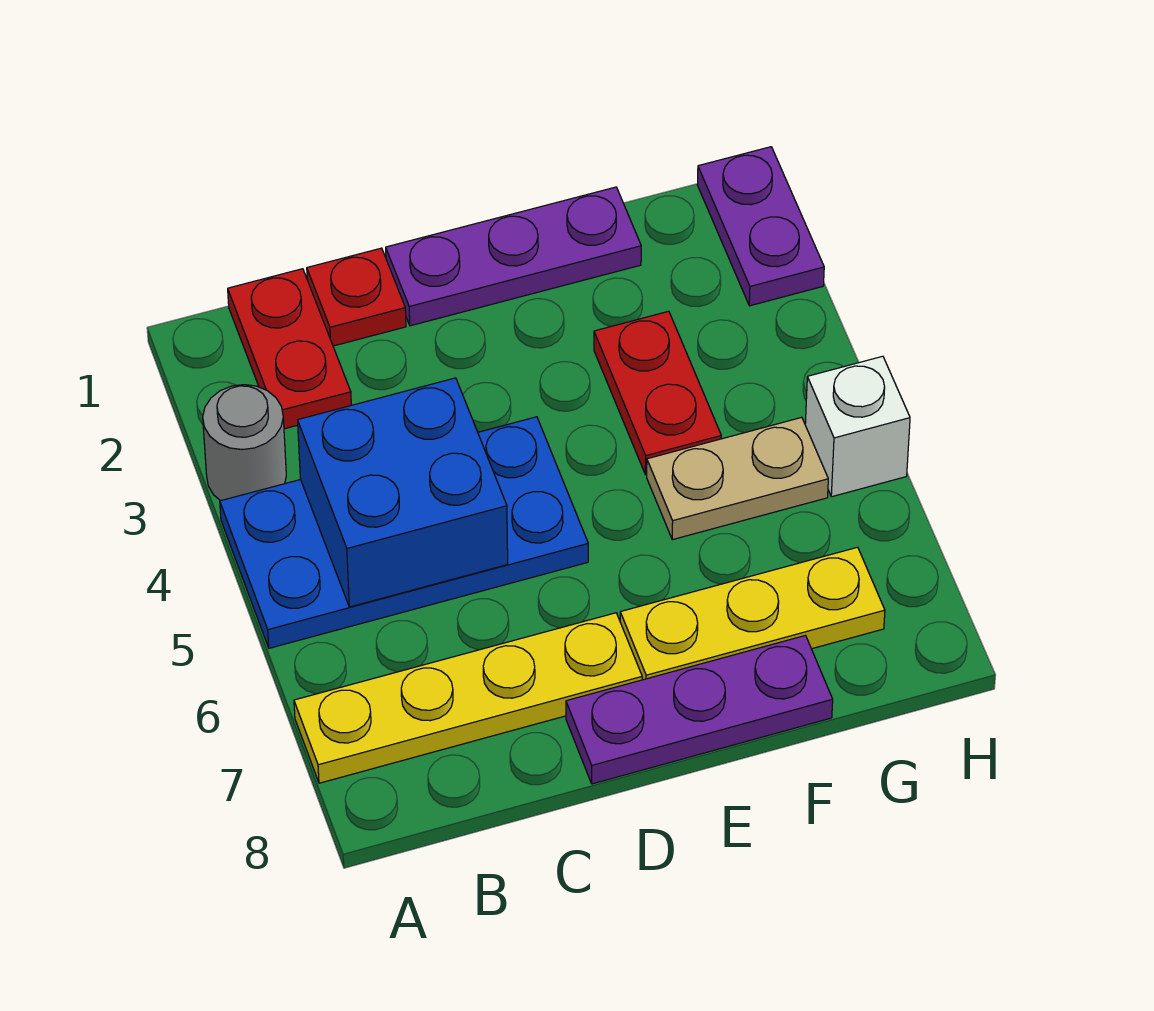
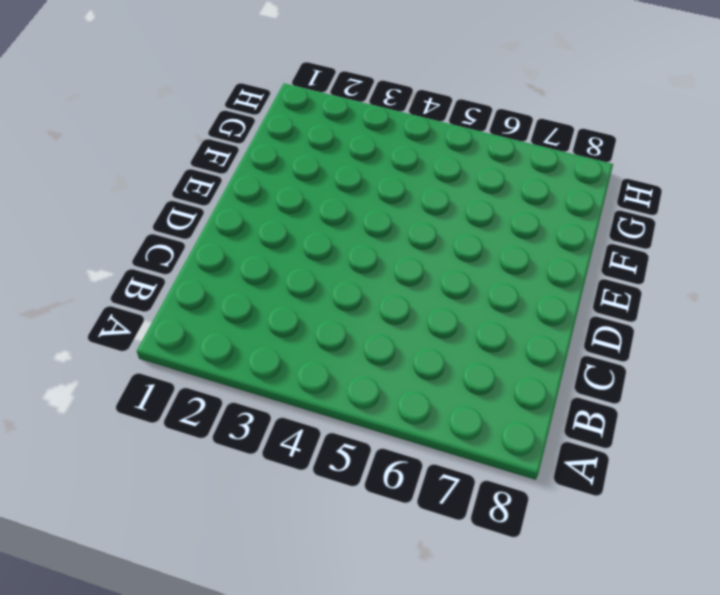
none -> grey round brick A3 level 1
none -> blue plate A4:D5 level 1
none -> yellow plate A7:D7 level 1

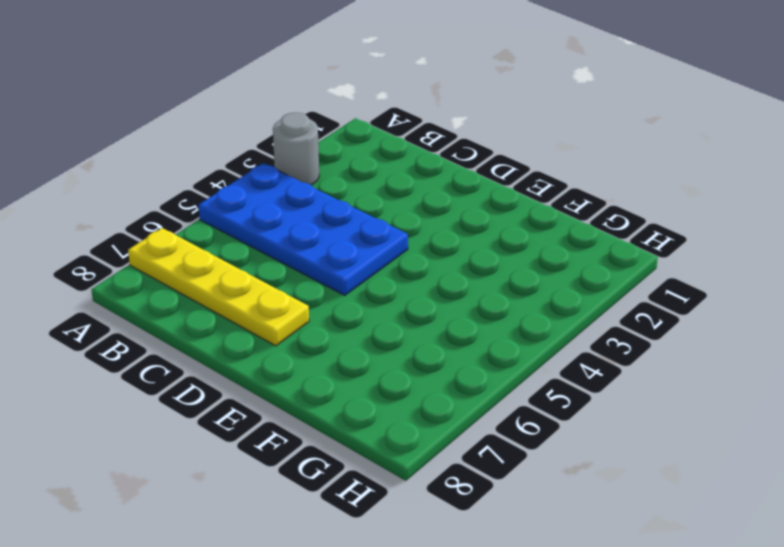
none -> red plate B1:B2 level 1
none -> red plate C1 level 1
none -> purple plate D1:F1 level 1

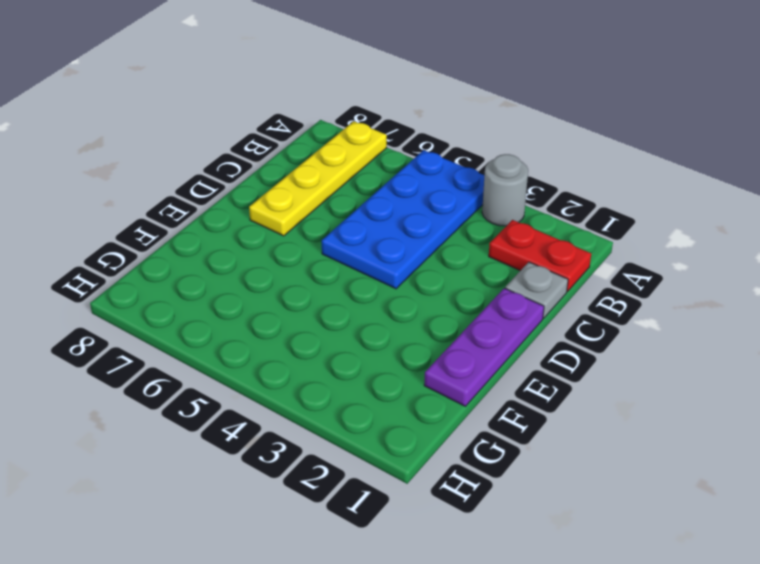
grey plate C1 level 1 -> red plate C1 level 1
none -> purple plate D8:F8 level 1
none -> yellow plate E7:G7 level 1
none -> red plate F3:F4 level 1

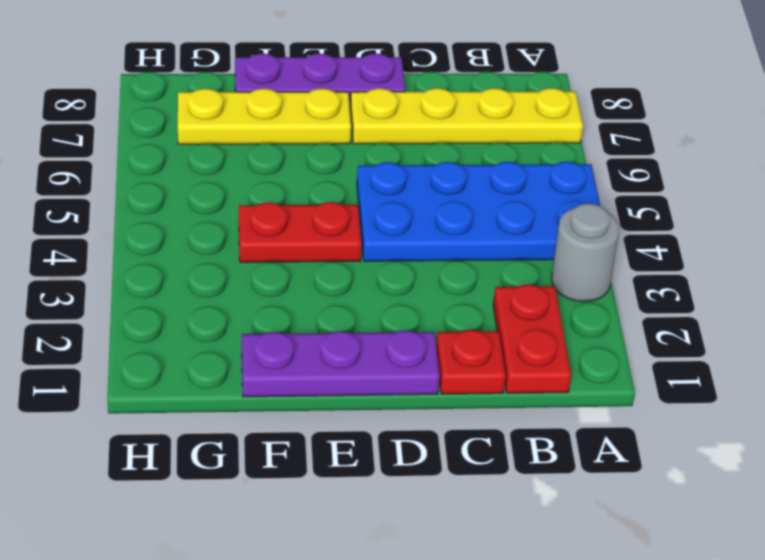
red plate E4:F4 level 1 -> red plate F3:F4 level 1
none -> tan plate F5:G5 level 1
none -> purple plate H1:H2 level 1
none -> white brick H5 level 1

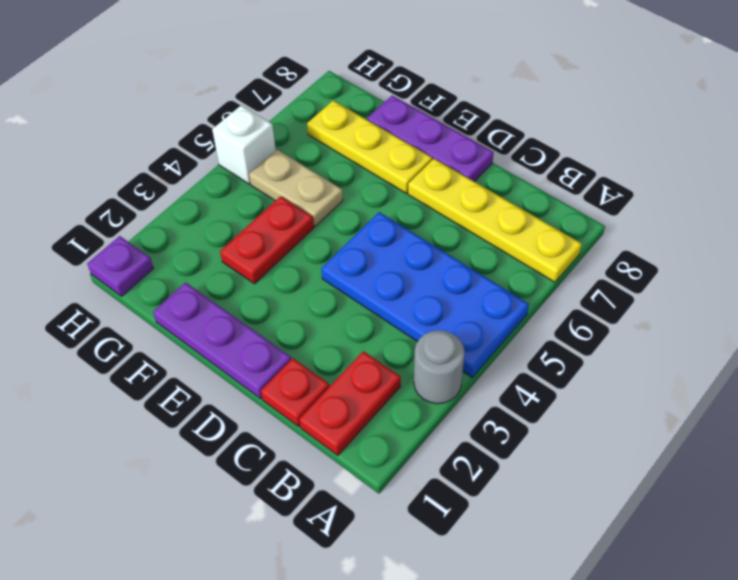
purple plate H1 level 1 -> purple plate H1:H2 level 1
none -> blue brick B4:C5 level 2

